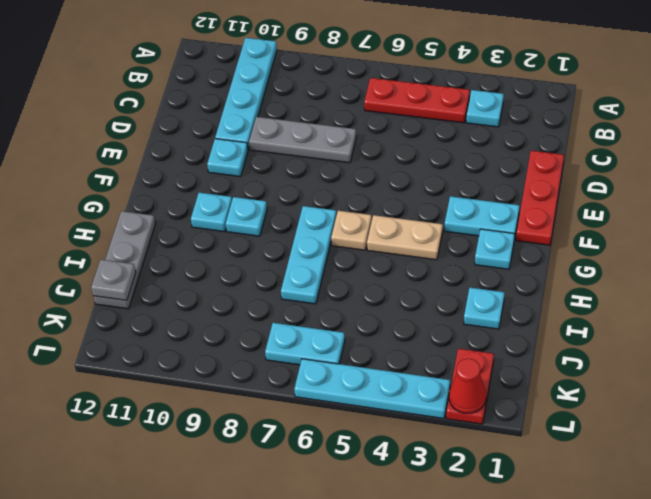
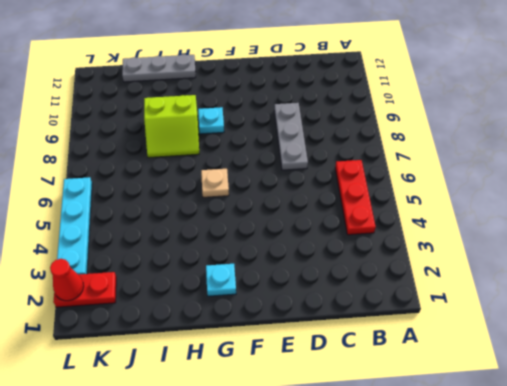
lime slope H8:I9 level 1 top 9 -> none
none -> cyan plate A10:D10 level 1
none -> cyan plate B3 level 1
none -> red plate D1:F1 level 1

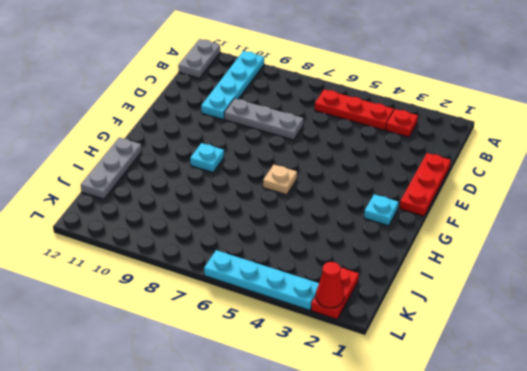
grey plate A12:B12 level 1 -> none
red plate B3 level 1 -> cyan plate B3 level 1
none -> cyan plate E10 level 1
none -> cyan plate F2:F3 level 1
none -> tan plate G4:G5 level 1

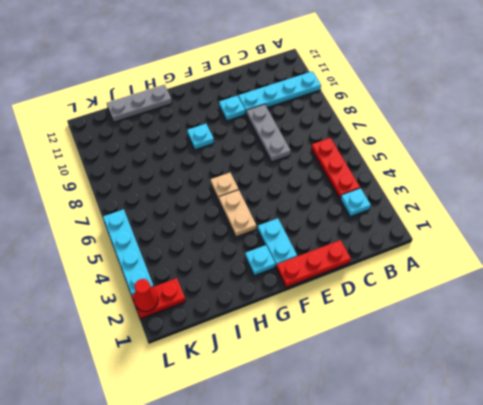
none -> cyan plate G7:I7 level 1
none -> cyan plate G10 level 1
none -> cyan plate I2 level 1

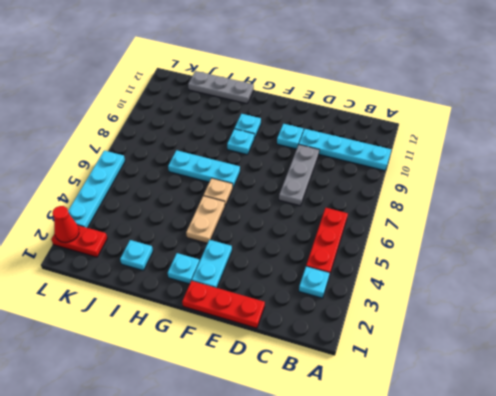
none -> cyan plate K6:K7 level 1
none -> grey plate J12 level 2

